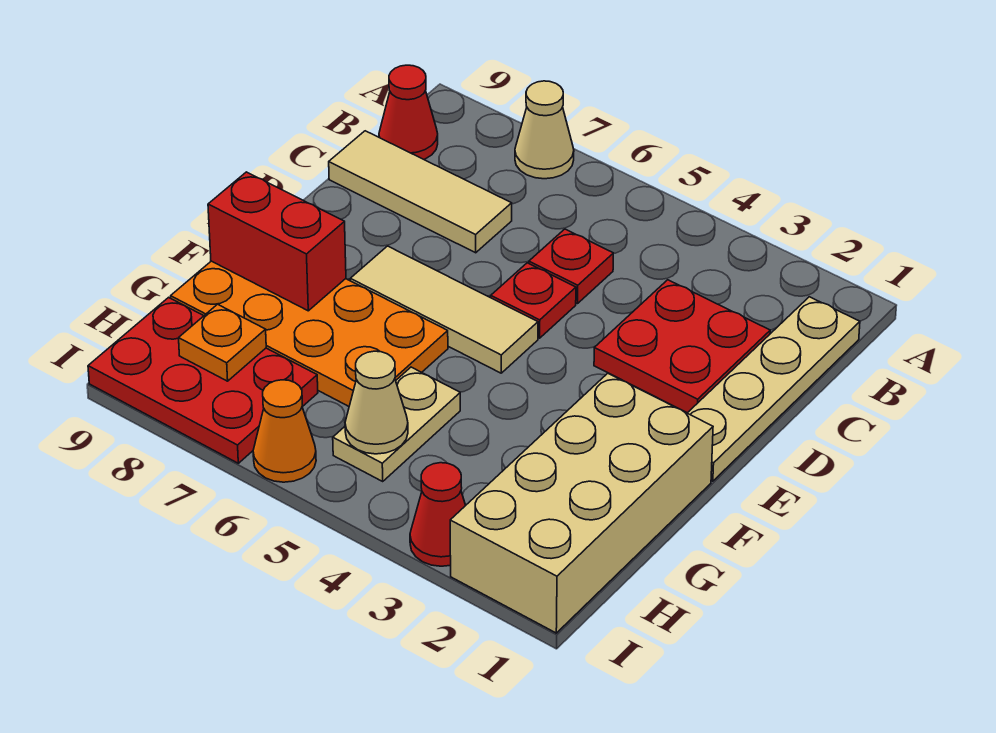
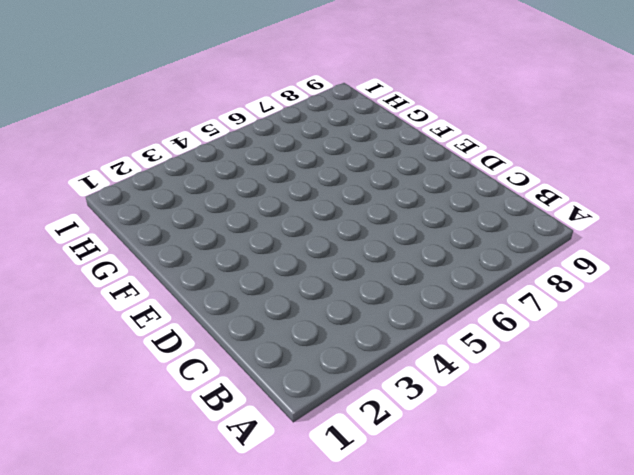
none -> tan cone A7 level 1
none -> tan plate B1:E1 level 1
none -> red cone B9 level 1

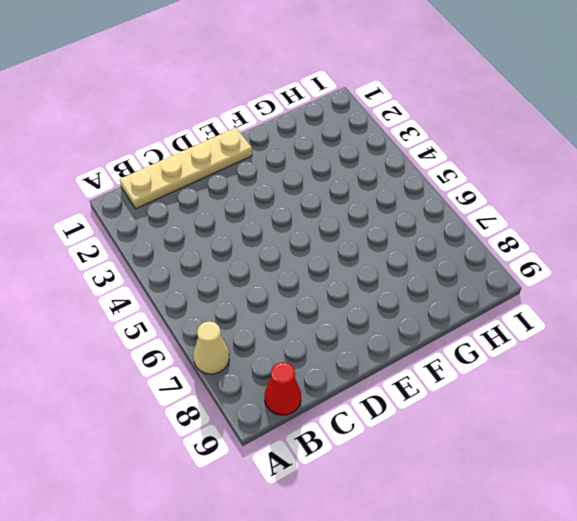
none -> red plate C2:D3 level 1
none -> red plate C5 level 1
none -> tan tile C7:C9 level 1

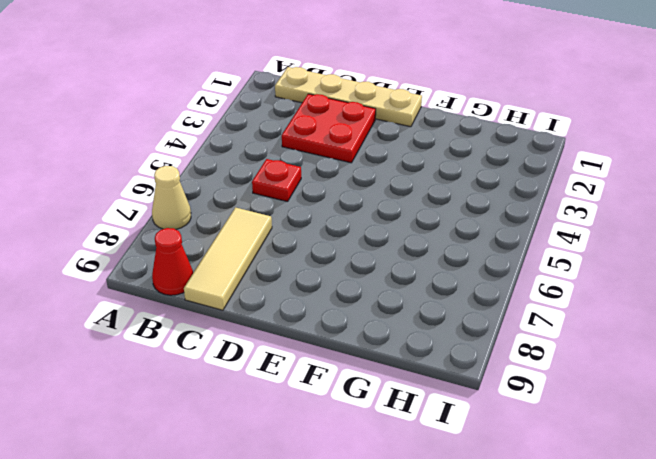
none -> red plate D5 level 1
none -> tan tile E5:E7 level 1
none -> tan brick F1:I2 level 1

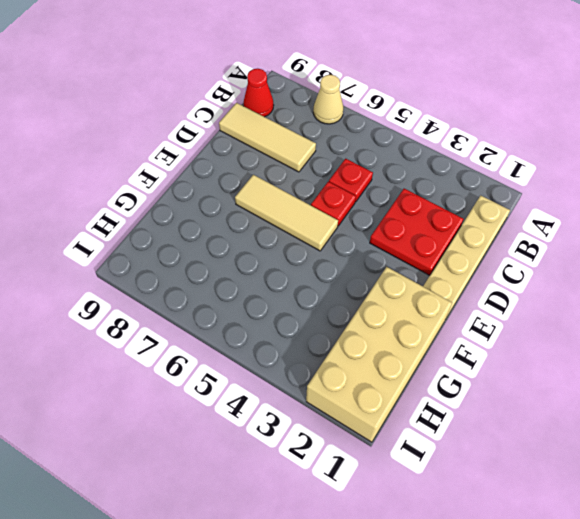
none -> orange plate F6:G9 level 1
none -> tan plate G5:H5 level 1
none -> red plate H7:I9 level 1

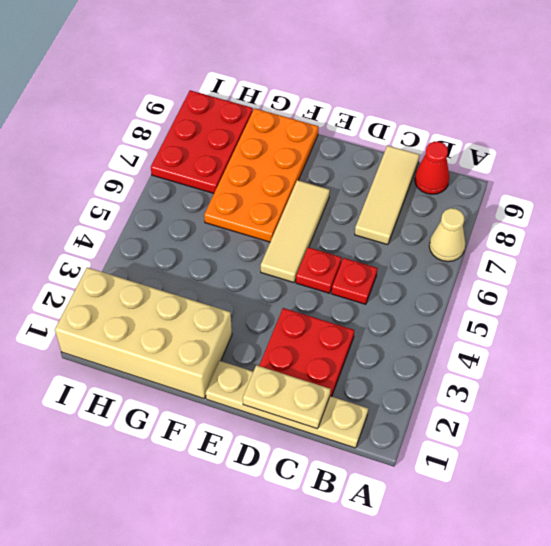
tan plate C1:D1 level 2 -> tan plate G5:H5 level 1
none -> red cone I3 level 1
none -> orange cone I6 level 1
none -> red brick F8:F9 level 2

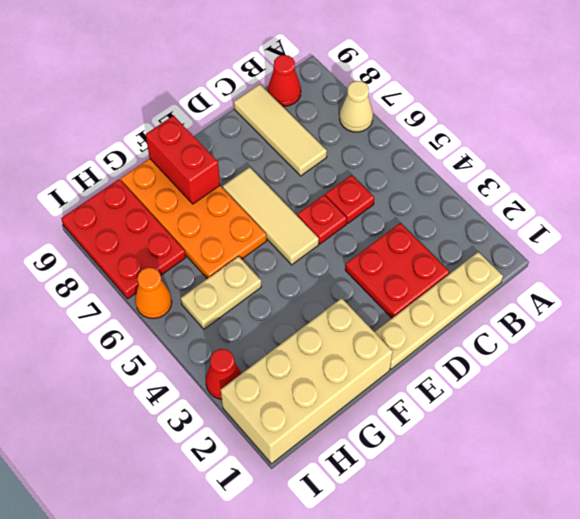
none -> tan cone H5 level 2
none -> orange plate H8 level 2

